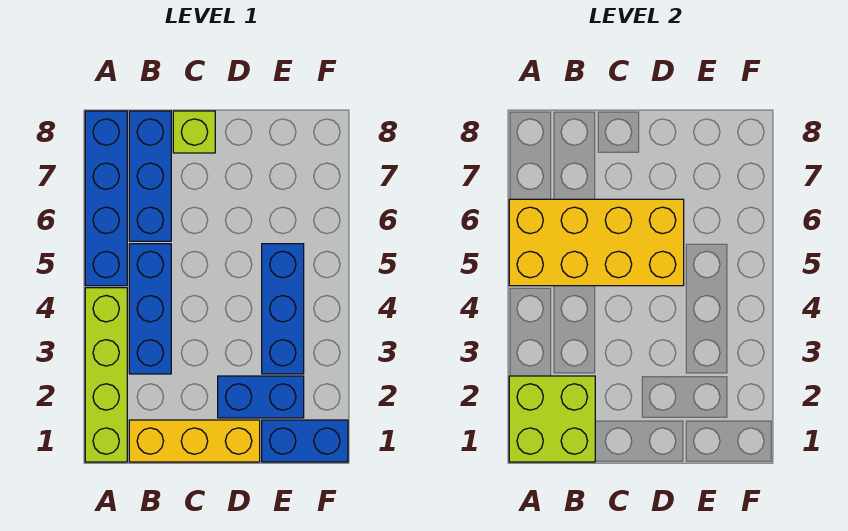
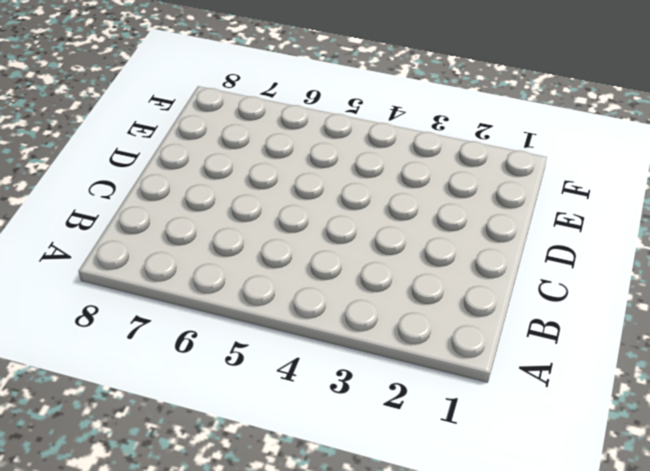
none -> lime brick A1:A4 level 1
none -> blue brick A5:A8 level 1

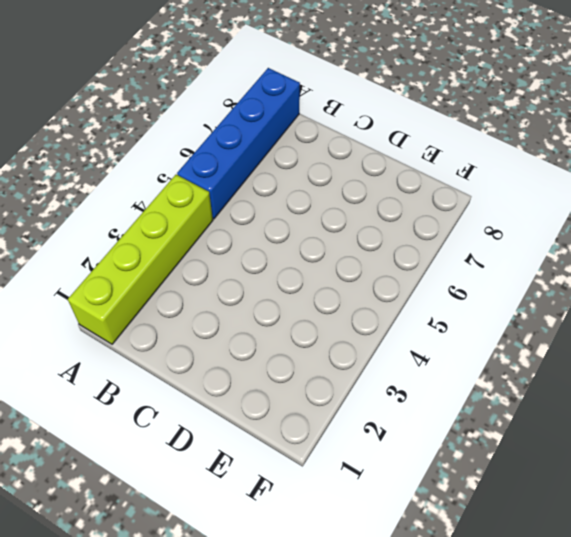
none -> yellow brick B1:D1 level 1
none -> blue brick B3:B5 level 1

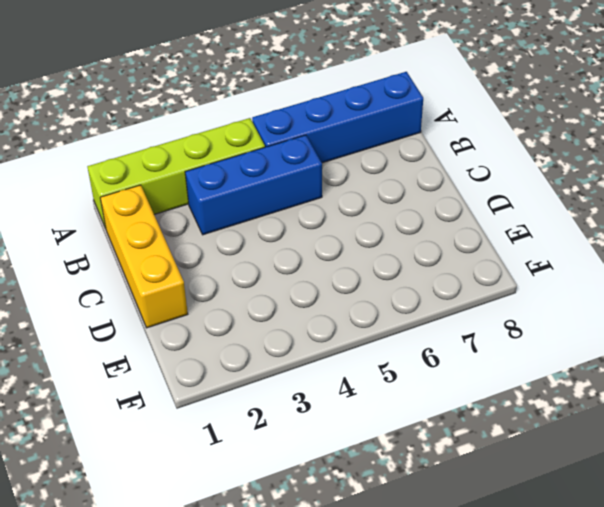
none -> blue brick B6:B8 level 1
none -> lime brick C8 level 1

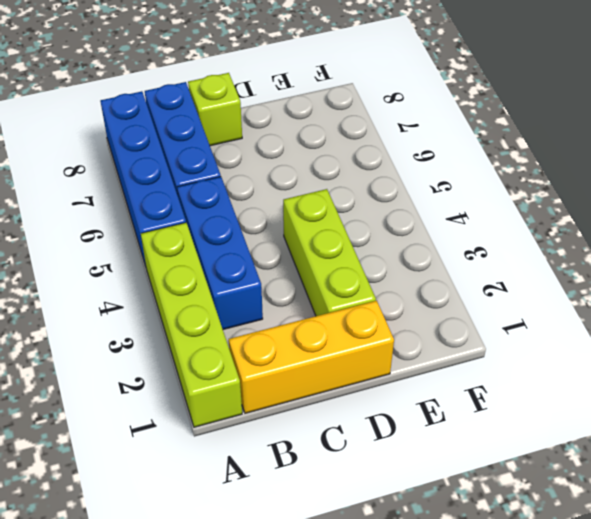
lime brick D2:D4 level 1 -> blue brick D2:E2 level 1
none -> blue brick E1:F1 level 1
none -> blue brick E3:E5 level 1

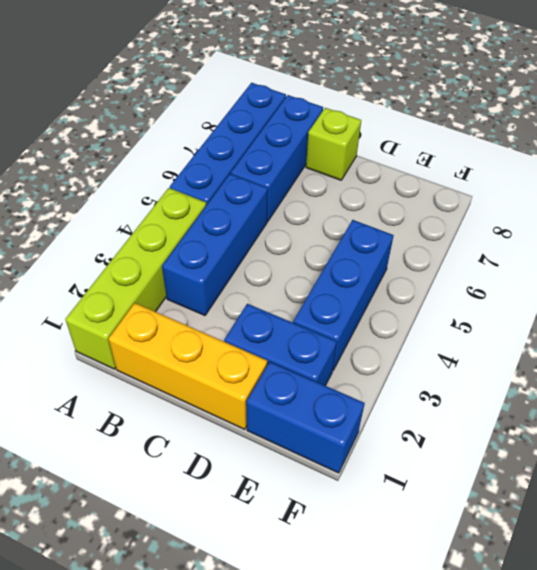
none -> lime brick A1:B2 level 2
none -> yellow brick A5:D6 level 2

